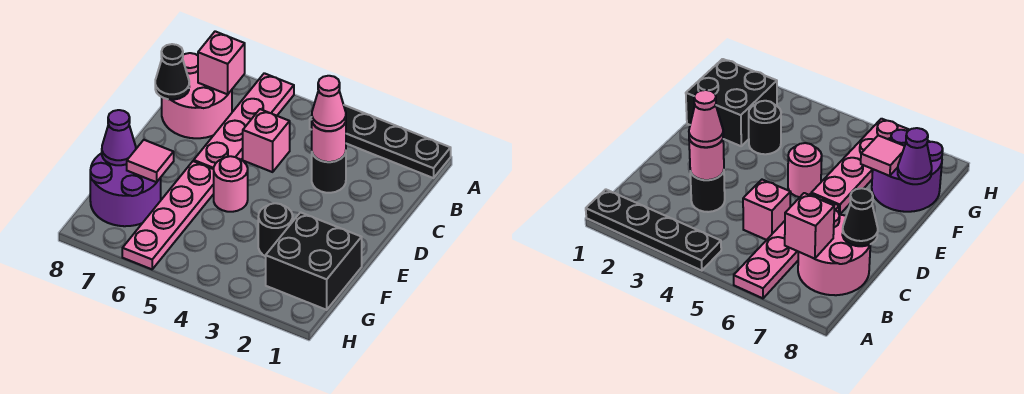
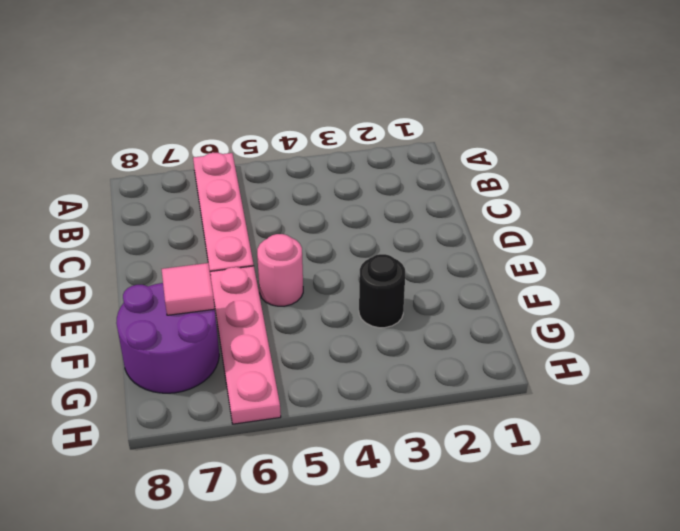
none -> black plate A1:A4 level 1
none -> pink round brick B7:C8 level 1
none -> black round brick C3 level 1

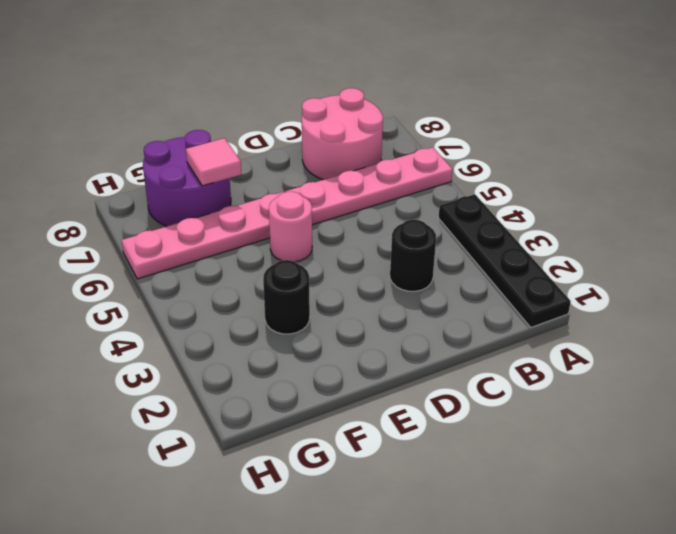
none -> pink brick C5 level 1
none -> black brick F1:G2 level 1
none -> pink brick B7 level 2

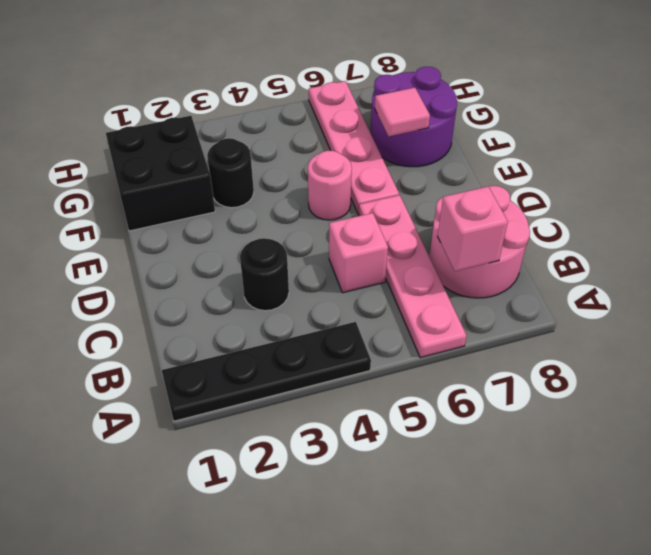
none -> pink round brick C3 level 2
none -> black cone C8 level 2
none -> purple cone F8 level 2

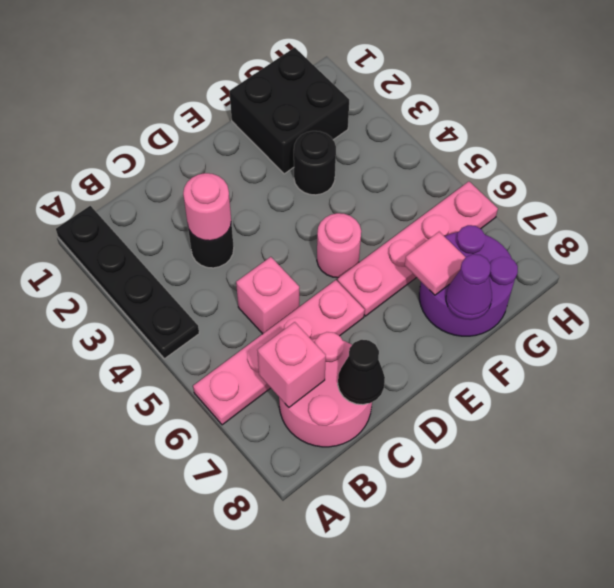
none -> pink cone C3 level 3

